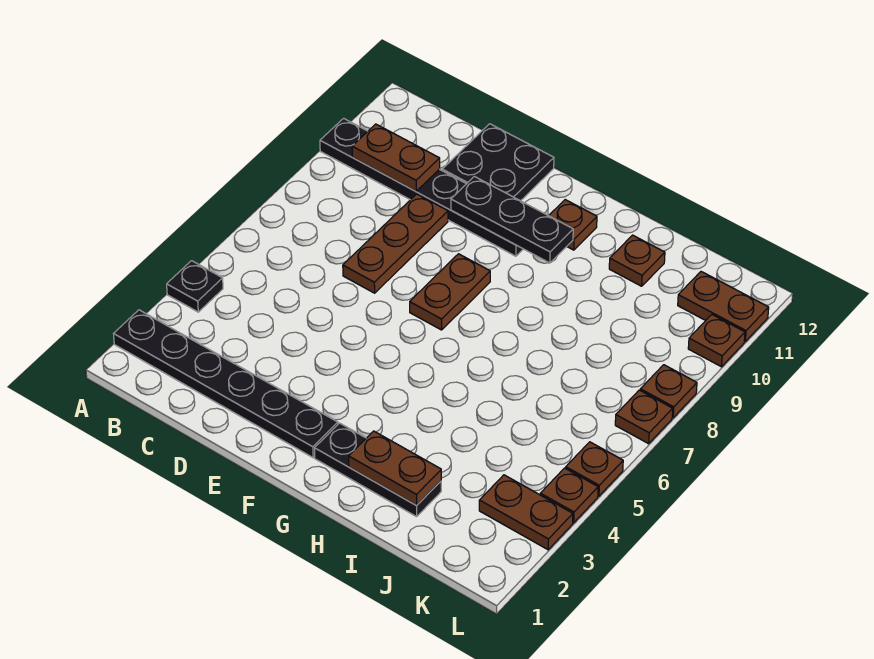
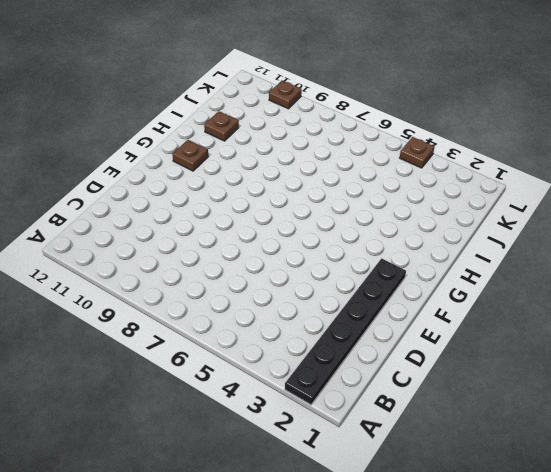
none -> black plate A4 level 1
none -> black plate A10:F10 level 1
none -> brown plate D7:D9 level 1

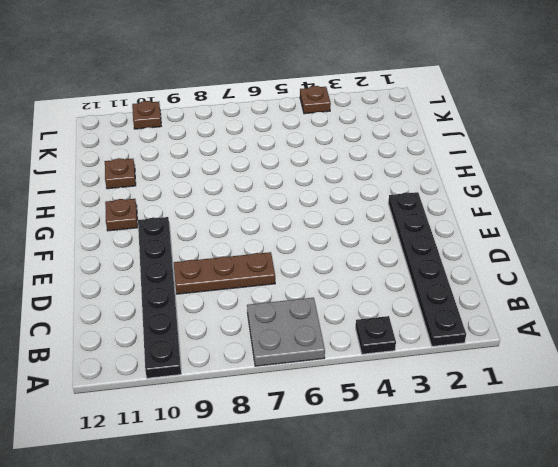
grey plate A6:B7 level 1 -> none
none -> black plate D11:E12 level 1
none -> brown plate F7:F8 level 1
none -> black plate G2:I2 level 1

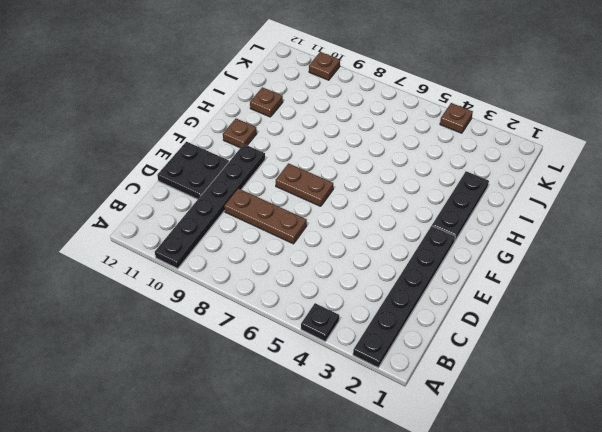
none -> brown plate K3:L3 level 1
none -> brown plate K11:L11 level 1
none -> brown plate L5 level 1

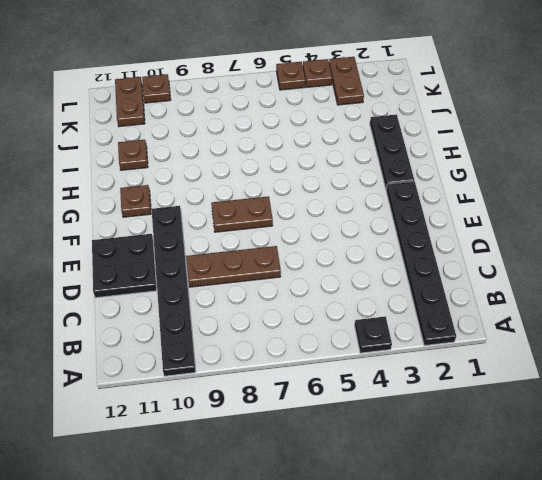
none -> brown plate L7 level 1
none -> brown plate L8 level 1
none -> brown plate B10:C10 level 2

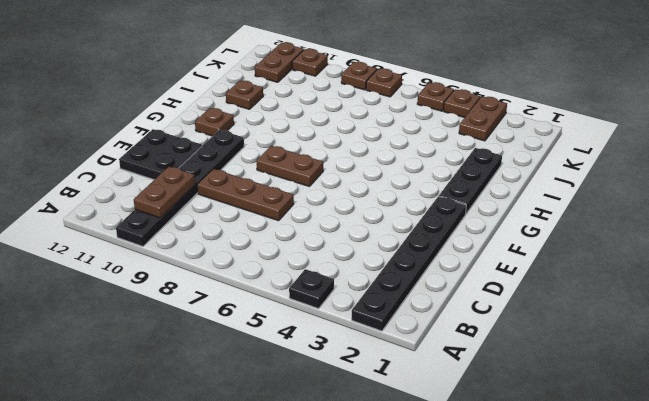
none -> black plate E10:G10 level 2
none -> brown plate H2:I2 level 2

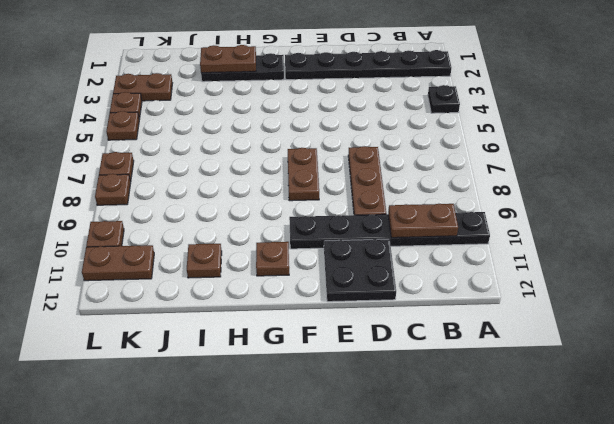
none -> black plate E10:G10 level 2

